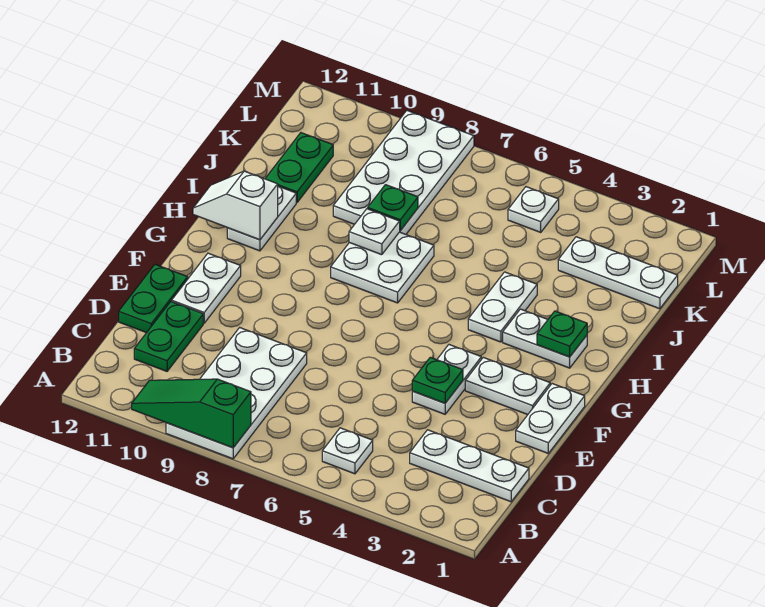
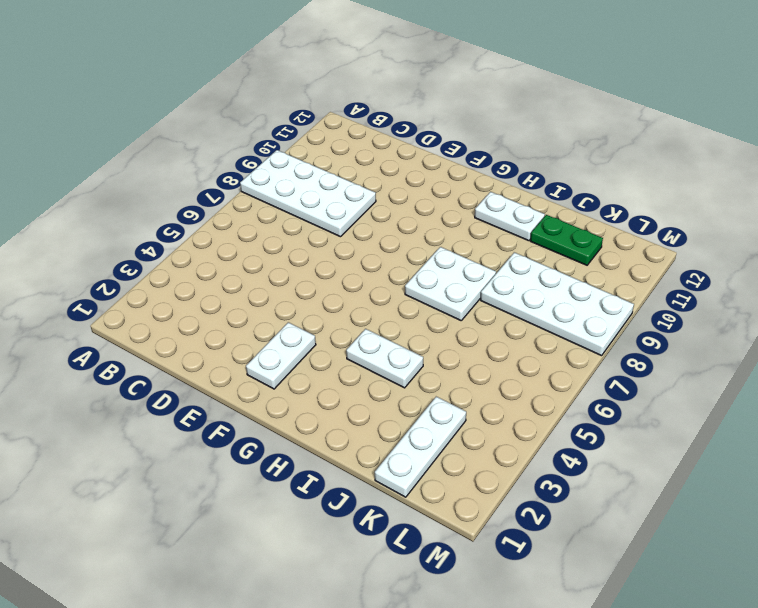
none -> white plate B5 level 1
none -> white plate C1:C3 level 1
none -> green plate C11:D11 level 1

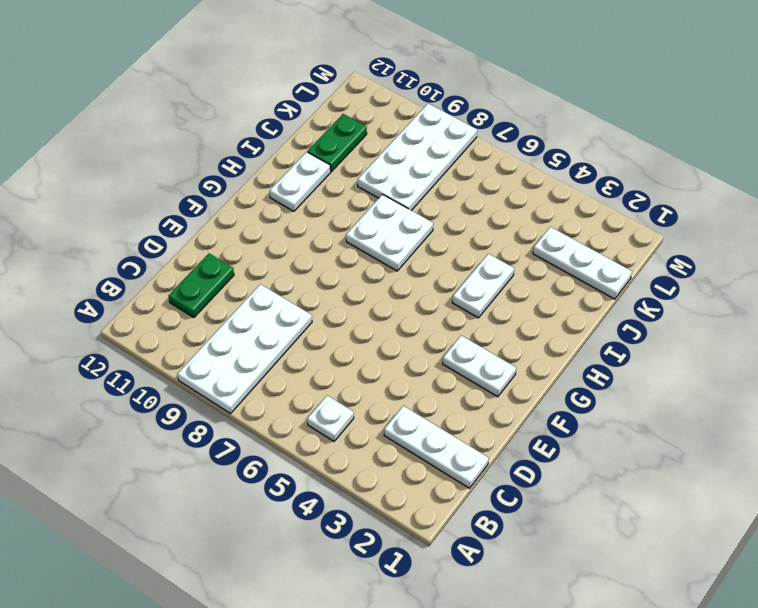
none -> green plate D12:E12 level 1
none -> white plate E1:F1 level 1
none -> white plate E4:F4 level 1

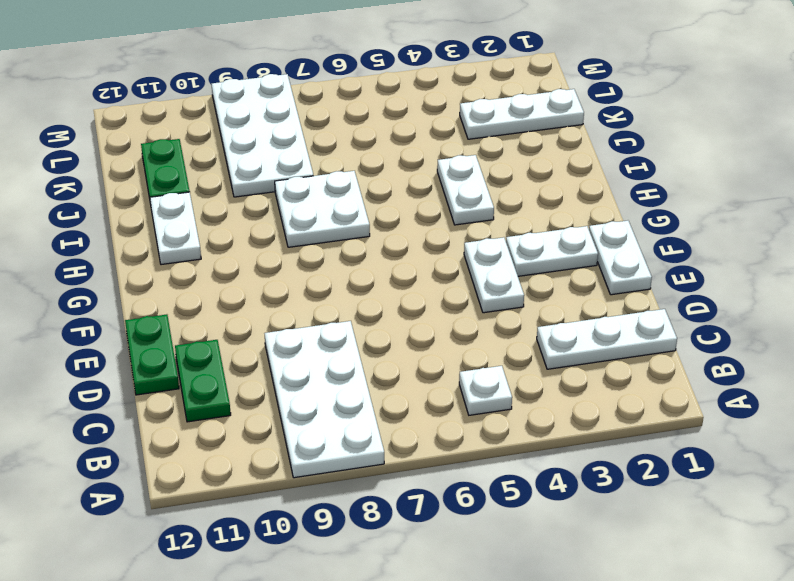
none -> white plate E11:F11 level 1
none -> white plate H2:H3 level 1
none -> white plate L5 level 1

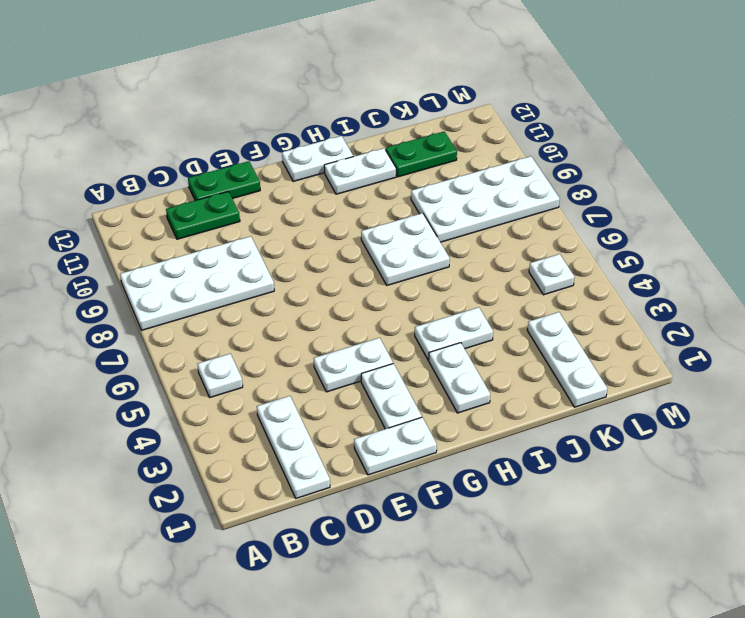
white plate G12:H12 level 1 -> white plate E11:F11 level 1
none -> green slope A8:A10 level 2 top 8
none -> green plate E4 level 2
none -> green plate H2 level 2

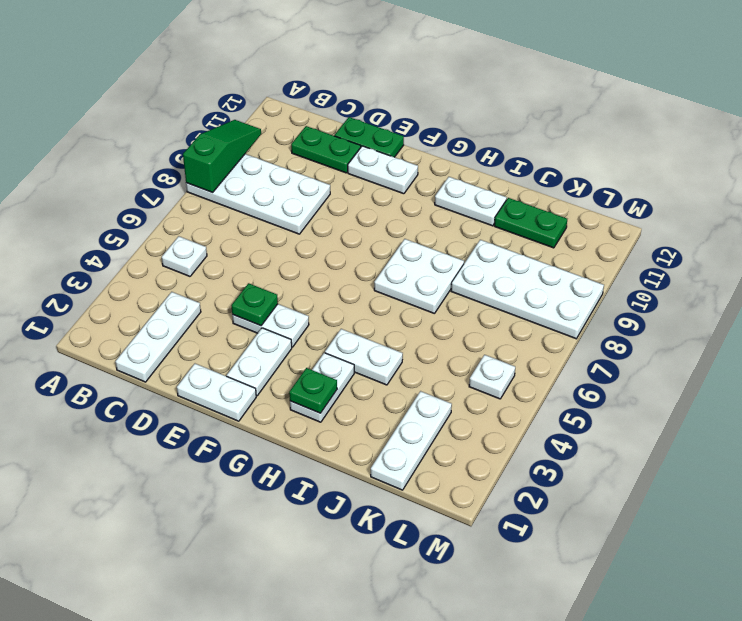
none -> white slope H11:H12 level 2 top 11
none -> white plate I8 level 2
none -> green plate J8 level 2

